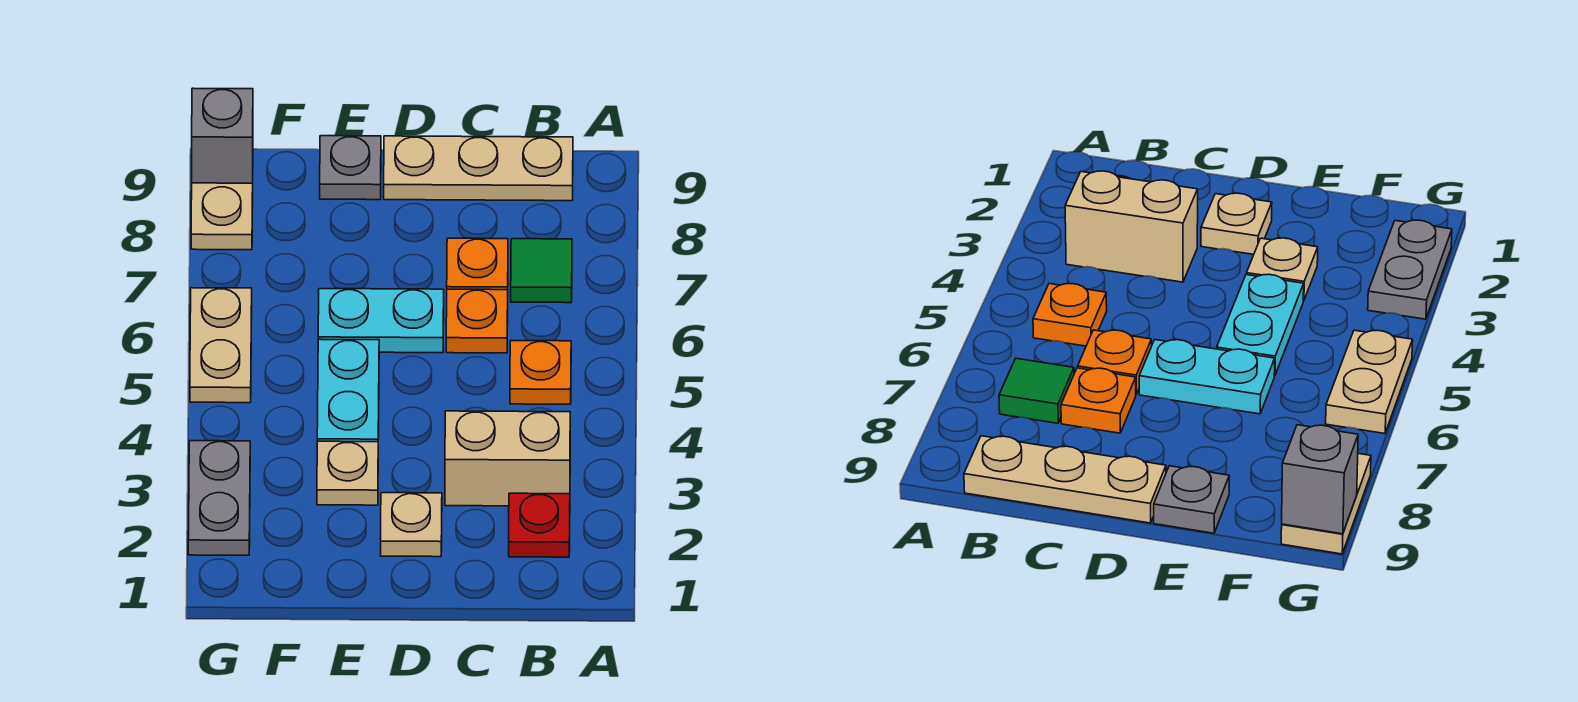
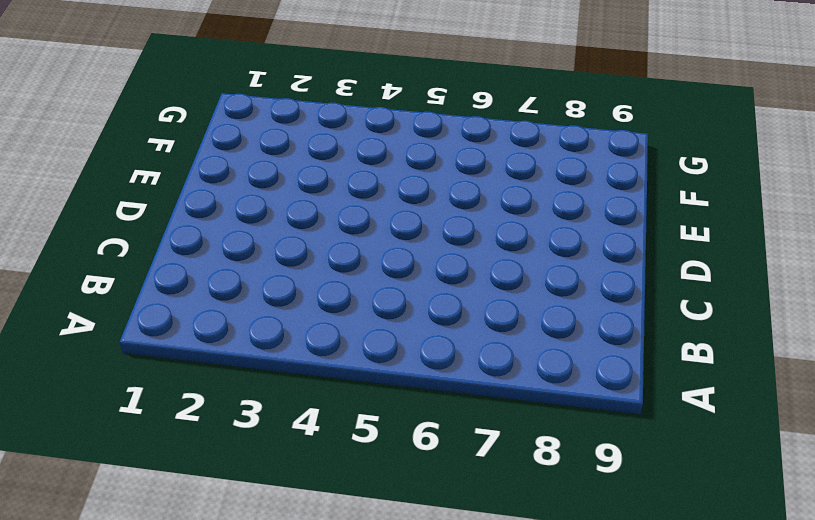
none -> red plate B2 level 1
none -> tan brick B3:C3 level 1
none -> orange plate B5 level 1

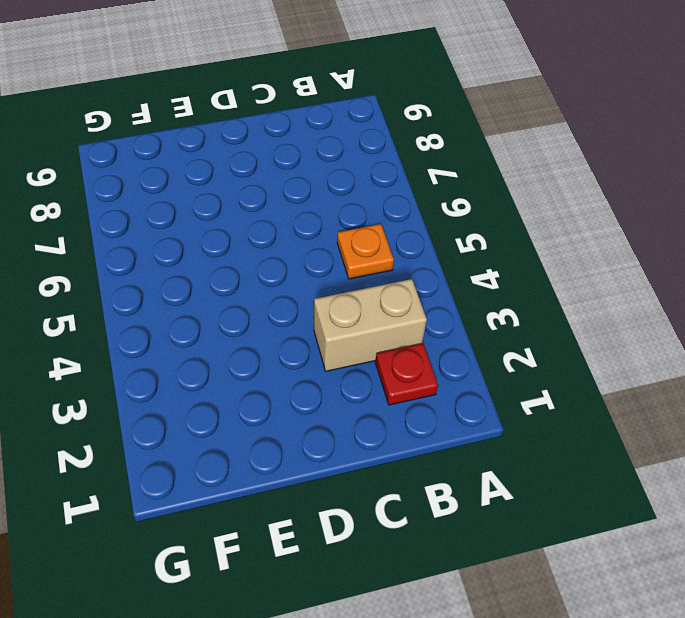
none -> green tile B7 level 1
none -> tan plate B9:D9 level 1
none -> orange plate C6 level 1

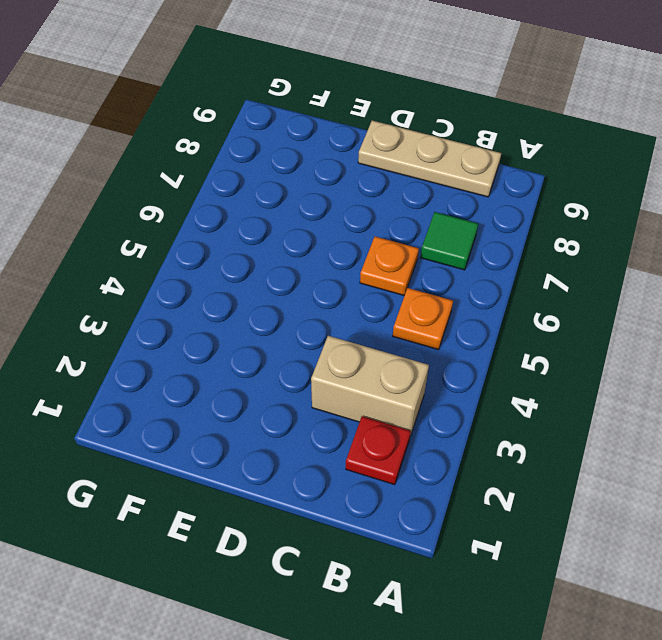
none -> orange plate C7 level 1
none -> tan plate D2 level 1
none -> cyan plate D6:E6 level 1

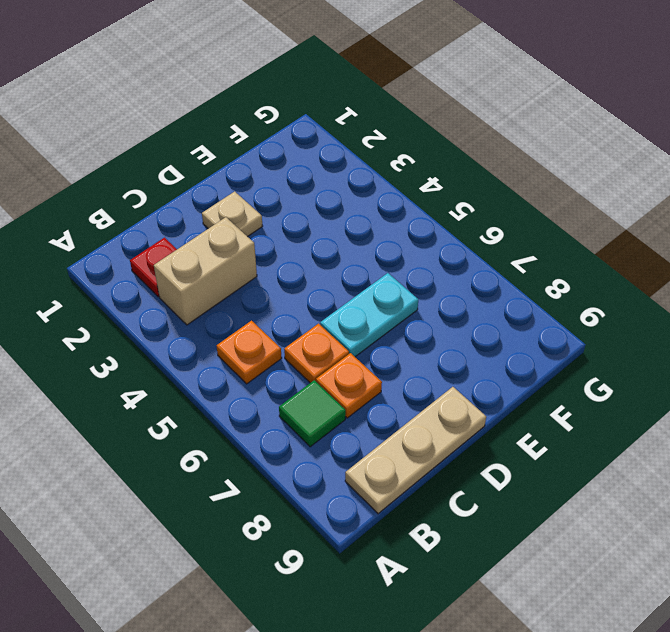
none -> tan plate E3 level 1
none -> cyan plate E4:E5 level 1
none -> grey plate E9 level 1

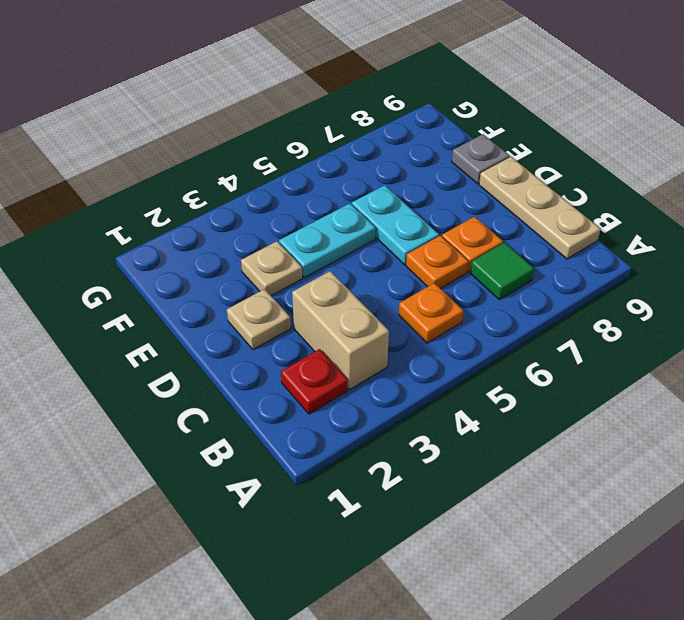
none -> grey plate G2:G3 level 1
none -> tan plate G5:G6 level 1
none -> tan plate G8:G9 level 1

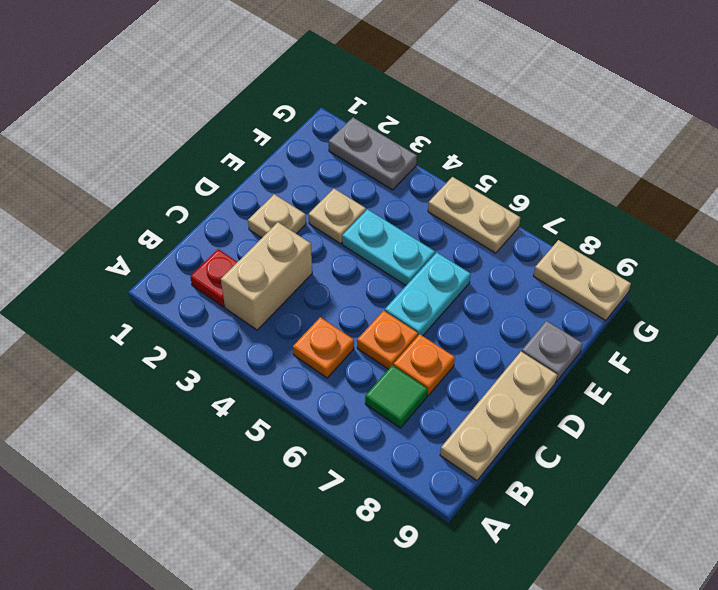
none -> grey brick G9 level 2

